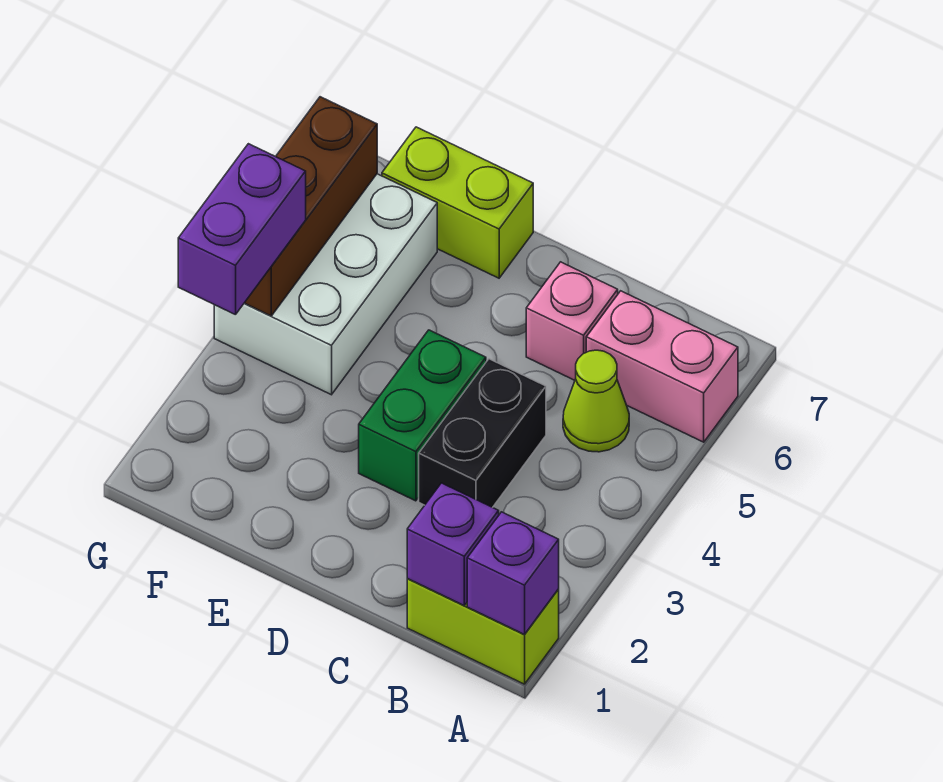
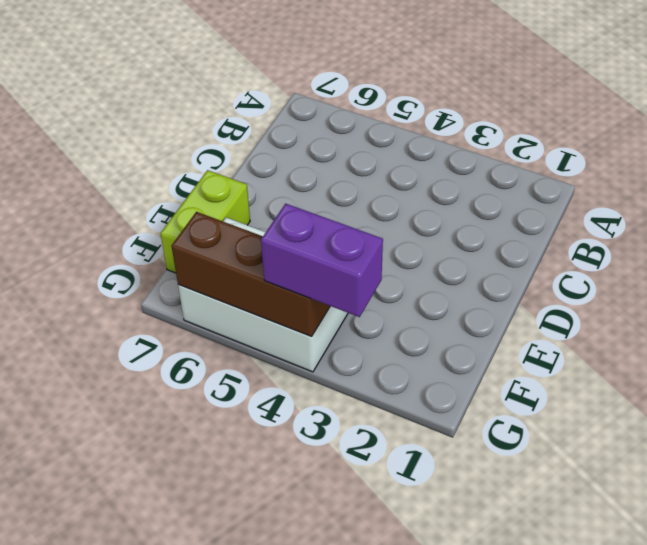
none -> lime brick A1:B1 level 1
none -> pink brick A6:B6 level 1
none -> lime cone B5 level 1

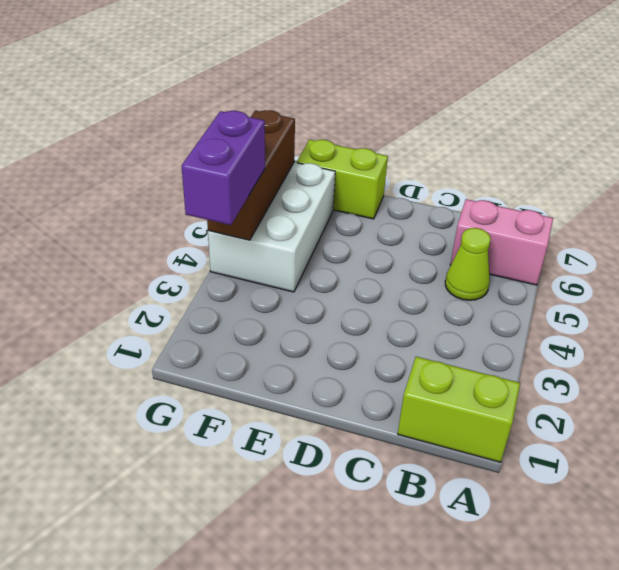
none -> black brick C3:C4 level 1
none -> pink brick C6 level 1
none -> green brick D3:D4 level 1

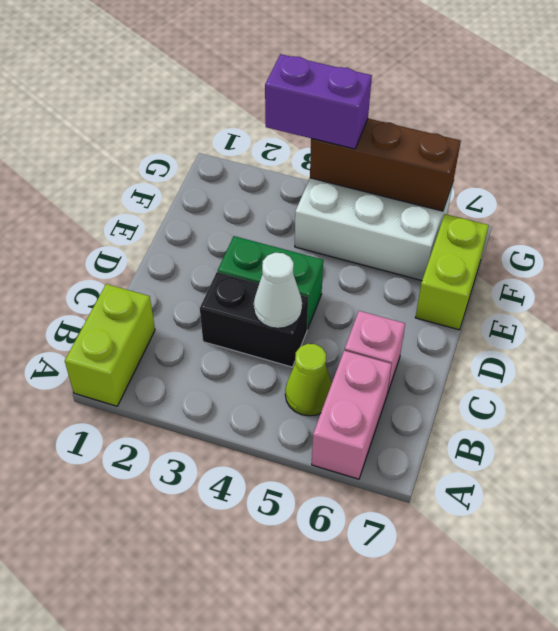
white cone C4 level 2 -> none
none -> purple brick A1 level 2
none -> purple brick B1 level 2

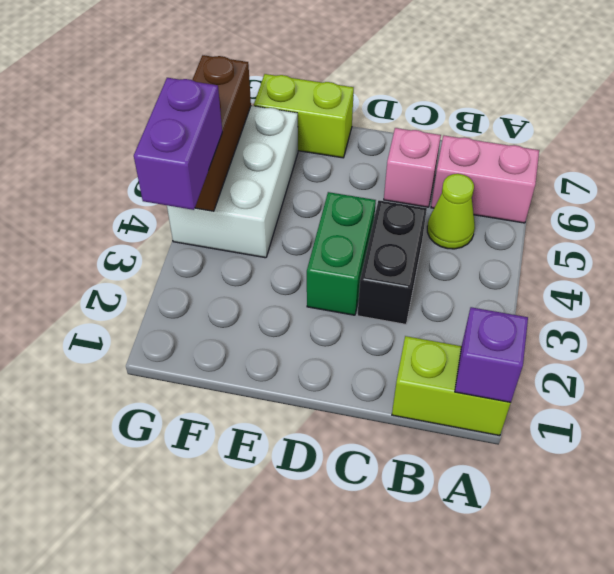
none -> purple brick B1 level 2

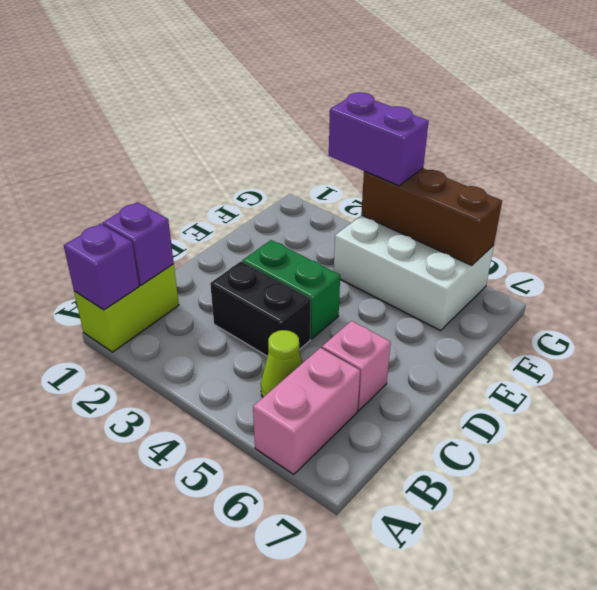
none -> lime brick E7:F7 level 1

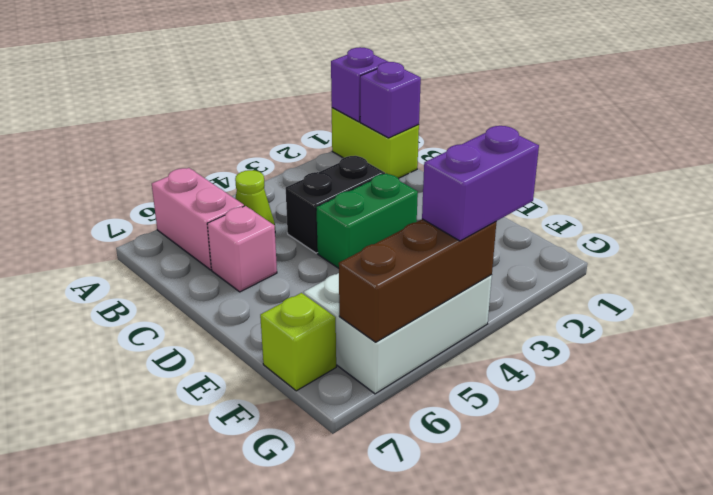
lime brick F7 level 1 -> lime brick E7:F7 level 1

